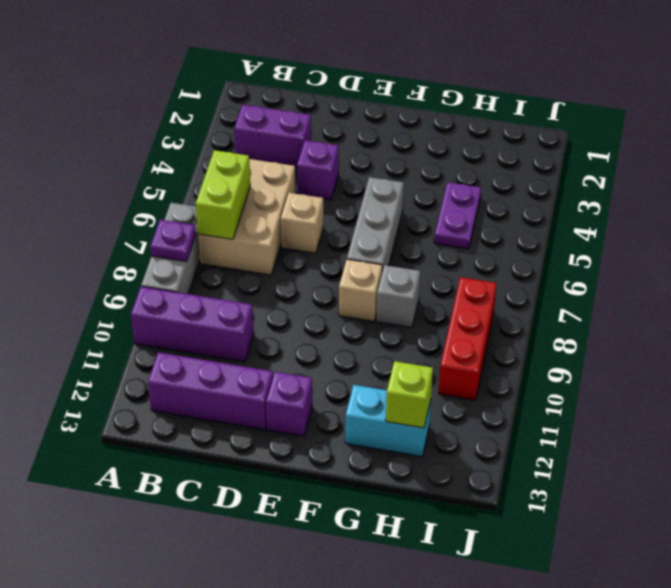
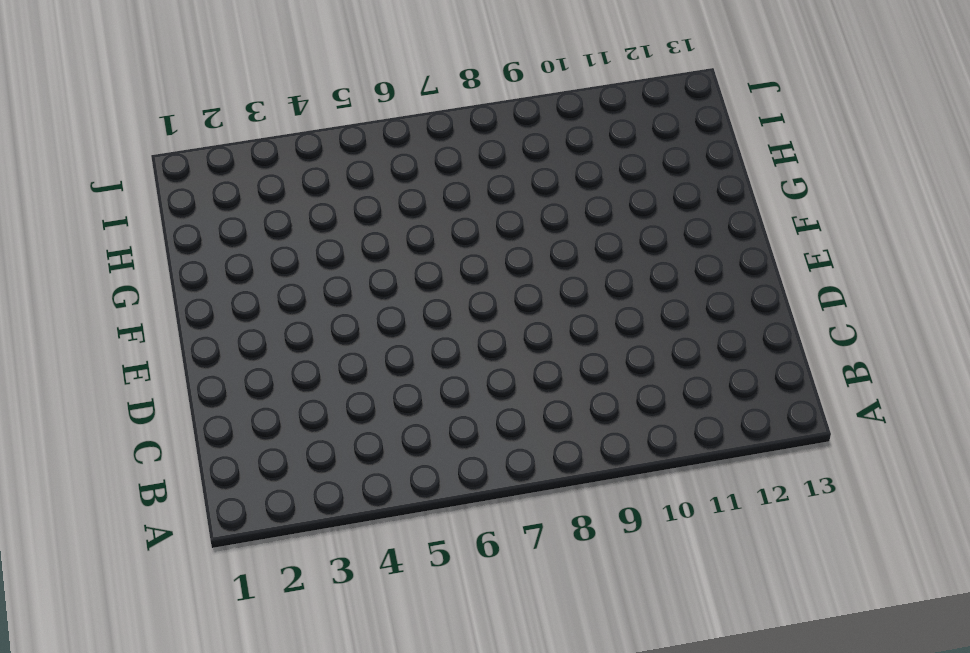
none -> grey brick A7:A9 level 1
none -> purple brick A10:C10 level 1
none -> purple brick B3:C3 level 1

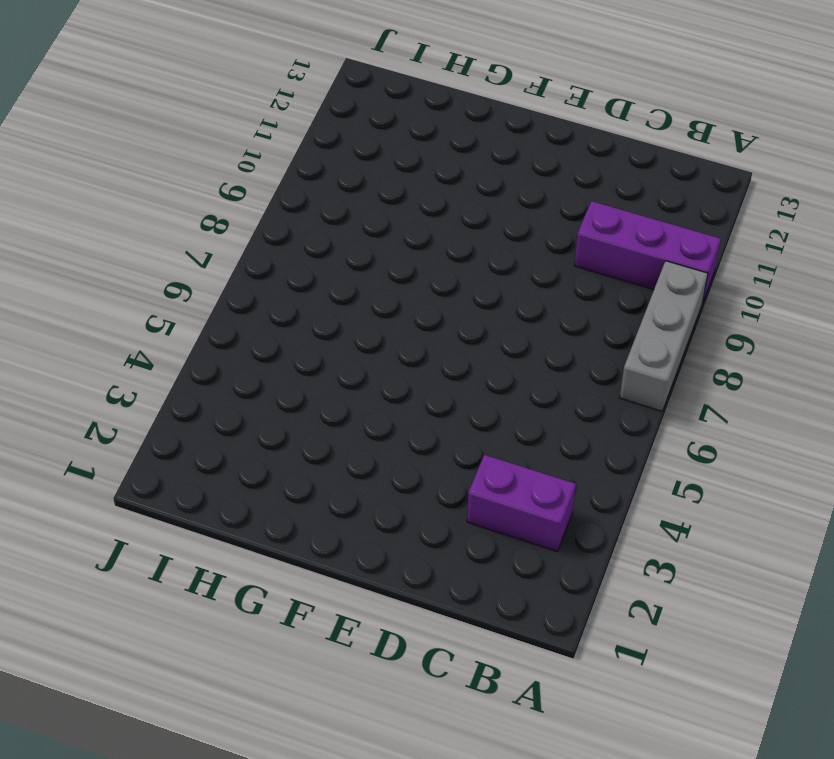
none -> tan brick B5:C7 level 1
none -> purple brick B12:D12 level 1
none -> purple brick D4 level 1

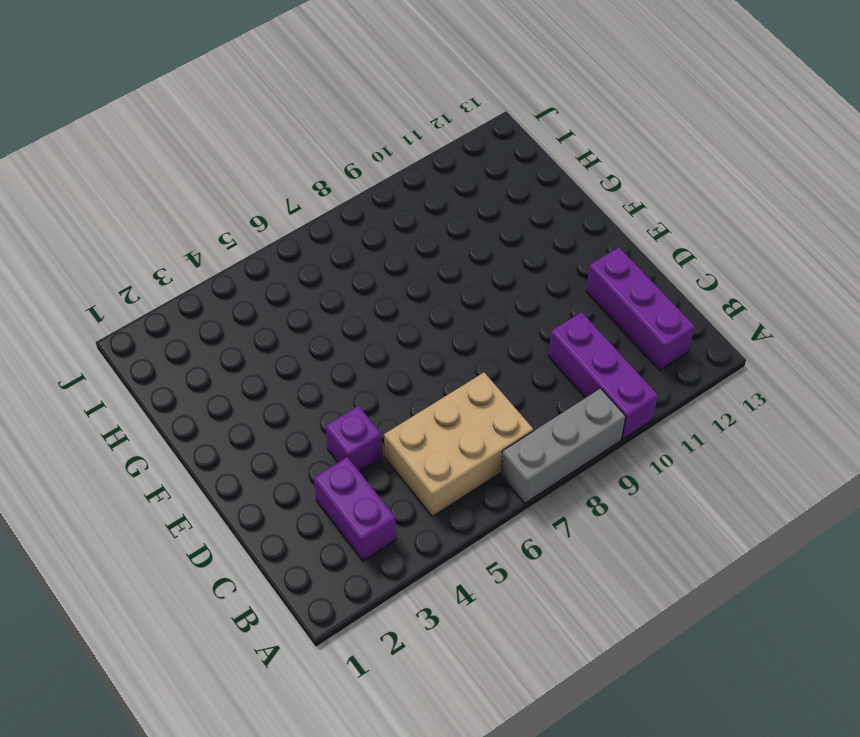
none -> tan brick D6 level 1
none -> purple brick E12 level 1
none -> grey brick F5:F7 level 1

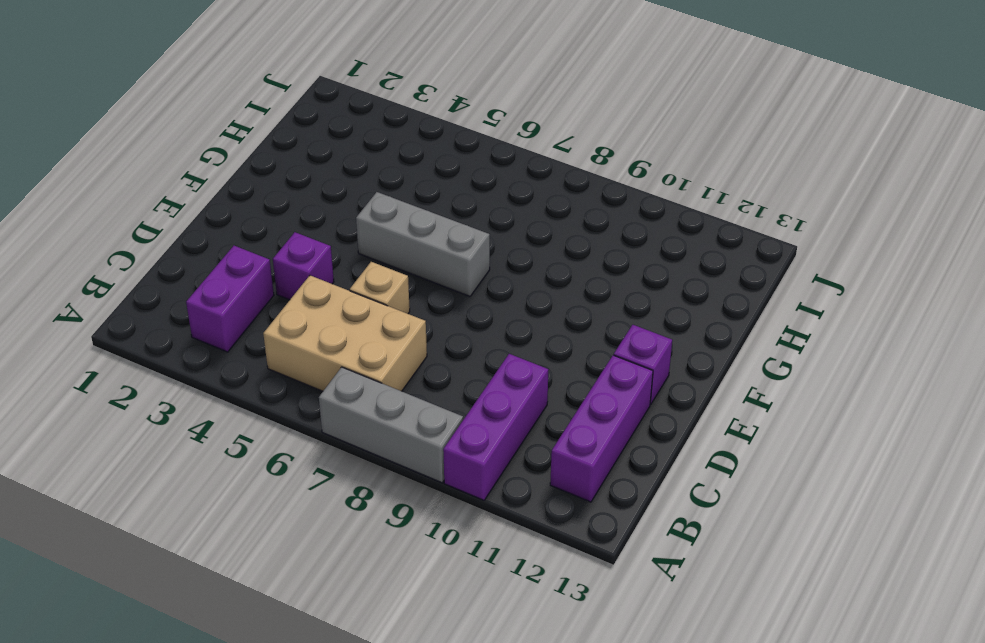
none -> tan brick F8 level 1
none -> grey brick G8 level 1
none -> cyan brick G12:H12 level 1

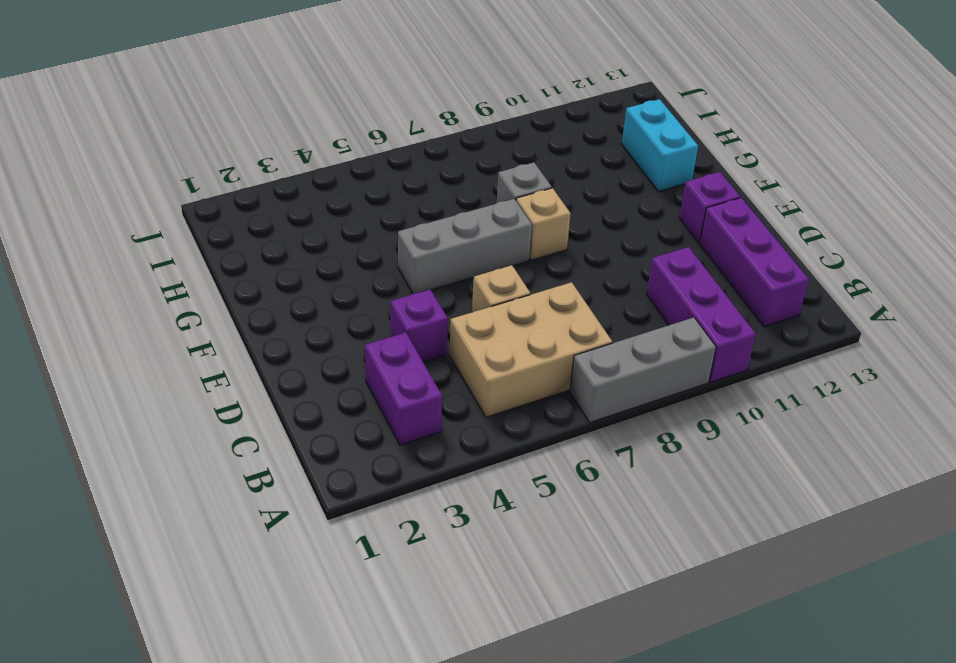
none -> purple plate H4:H5 level 1
none -> red brick I8:I10 level 1
none -> purple plate A8 level 2

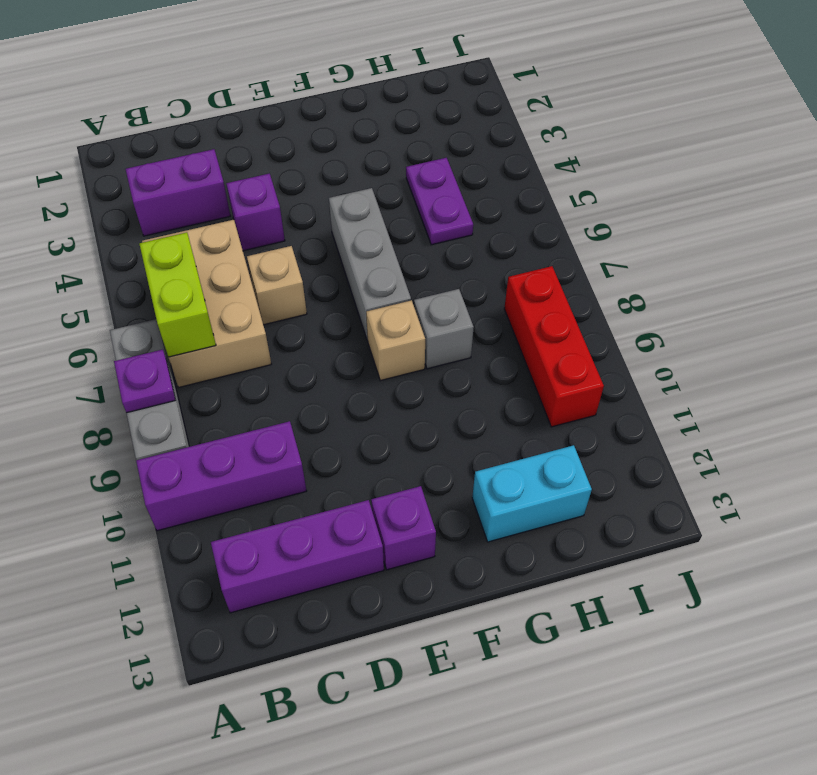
none -> lime brick H12 level 2

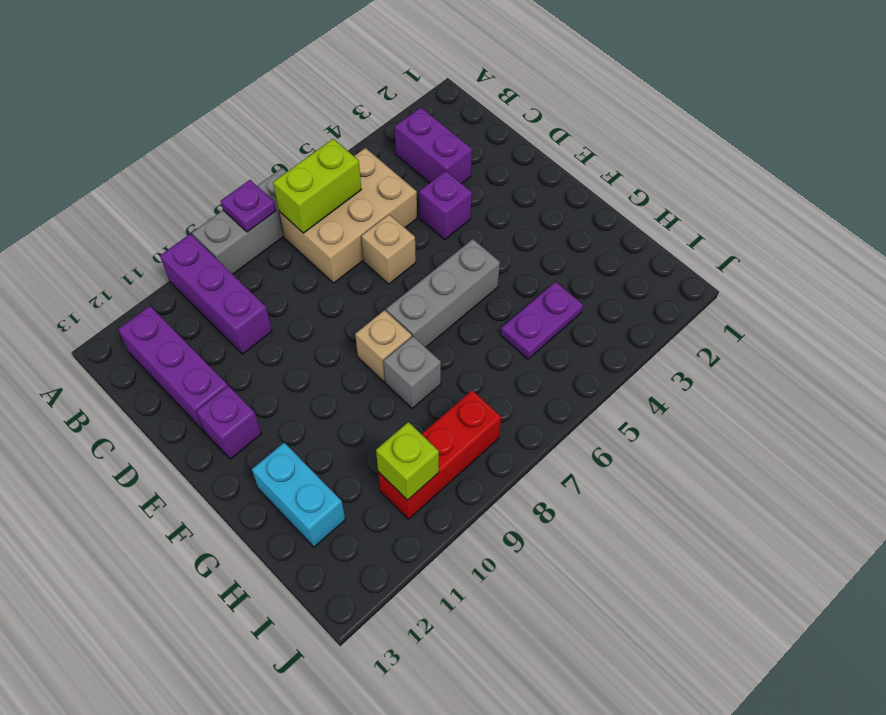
lime brick I10 level 2 -> lime brick H12 level 2

